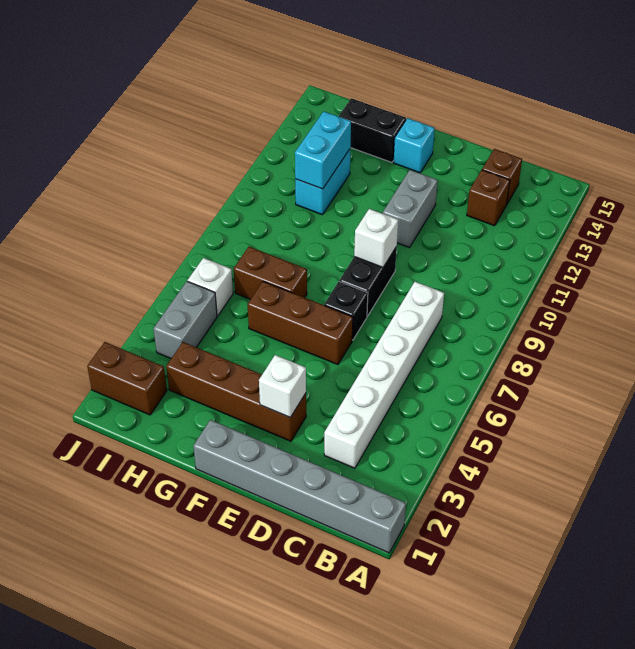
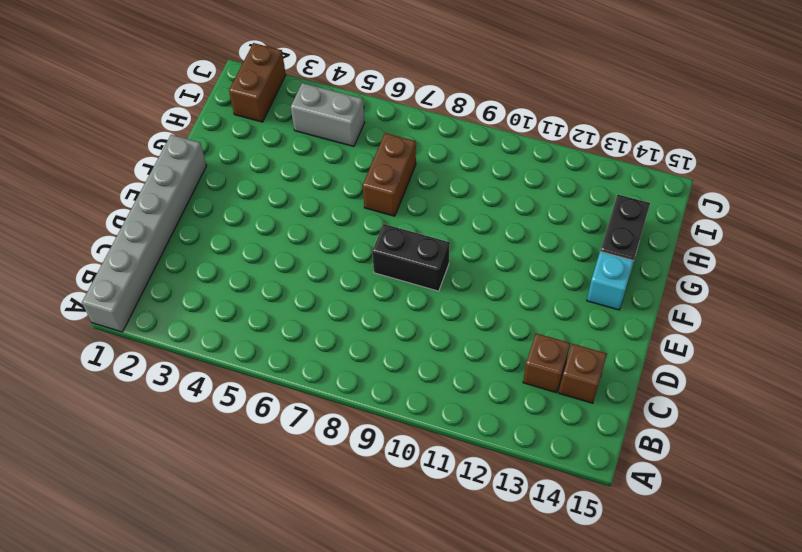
none -> white brick C3:C8 level 1
none -> brown brick E3:H3 level 1
none -> brown brick E6:G6 level 1

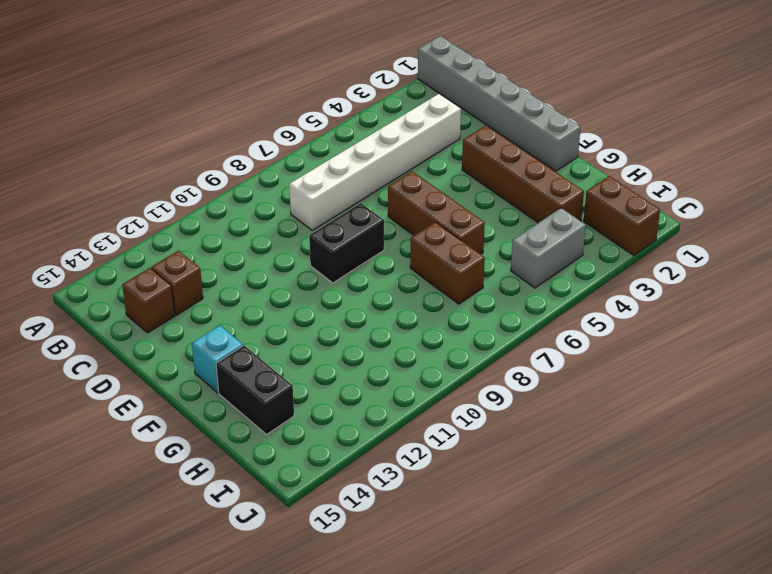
none -> black brick E7 level 1
none -> grey brick E11:E12 level 1
none -> cyan brick H11:H12 level 1

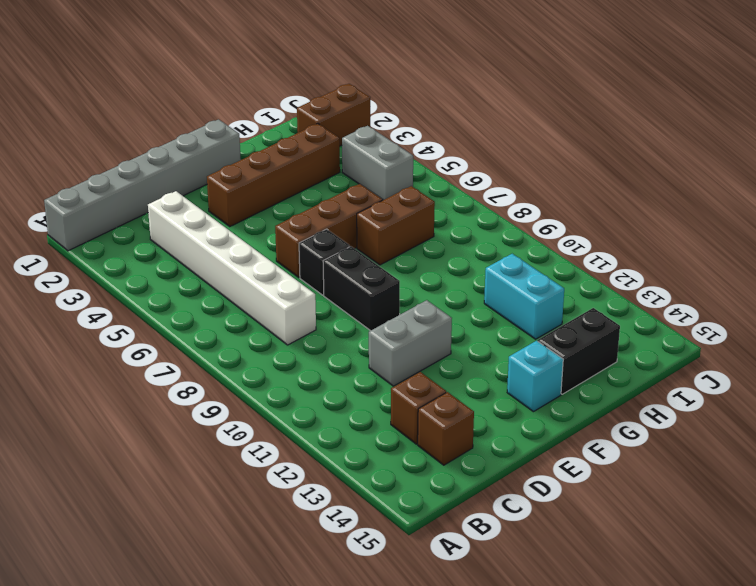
grey brick D11:E11 level 1 -> grey brick E11:E12 level 1
none -> white brick I6 level 1
none -> white brick E3 level 2
none -> white brick E9 level 2

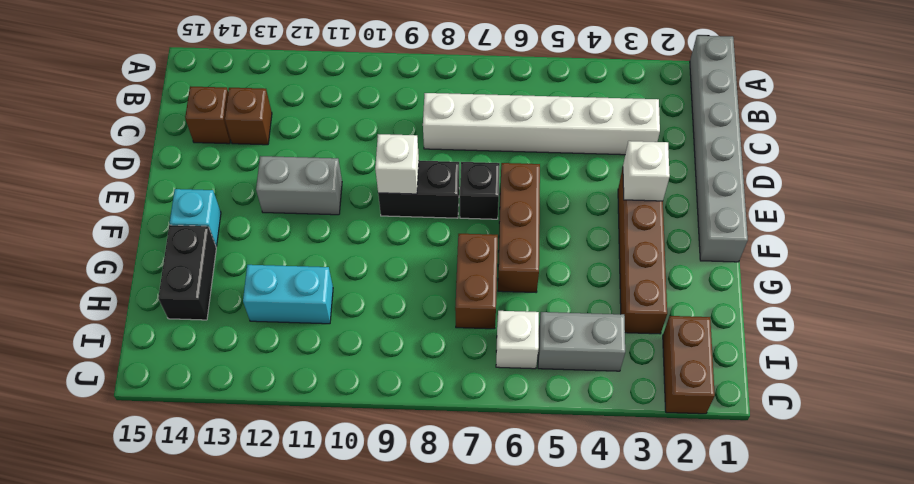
none -> cyan brick H11:H12 level 2

